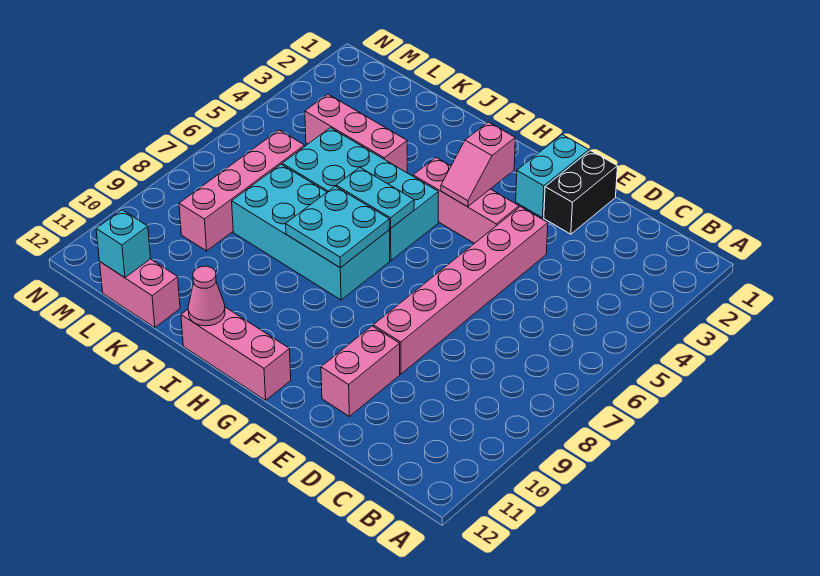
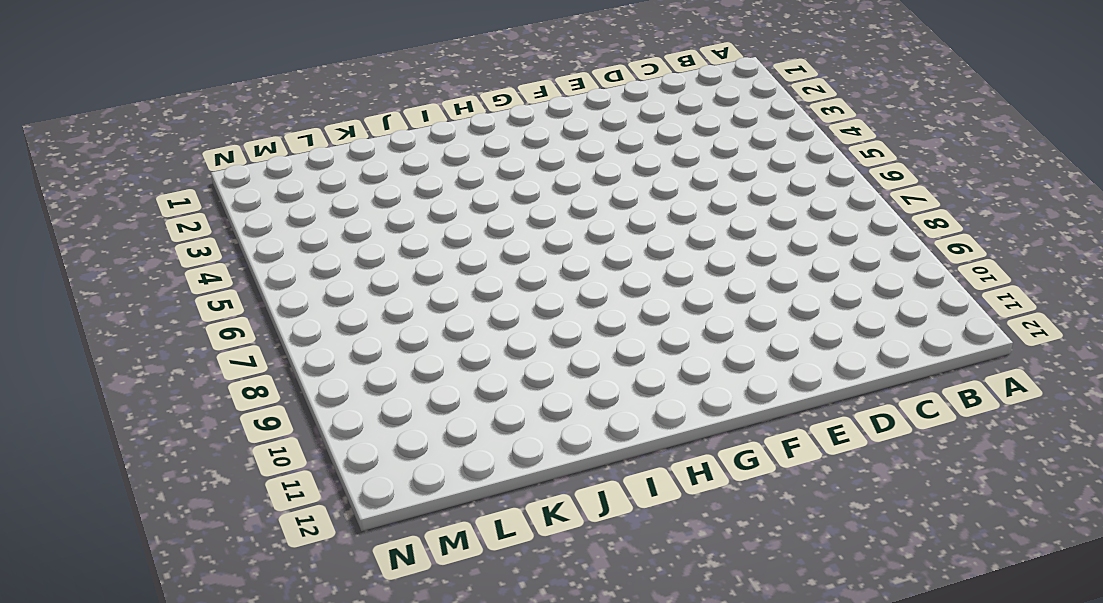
none -> black brick E1:E2 level 1
none -> pink brick E4:E9 level 1
none -> pink brick E10:E11 level 1

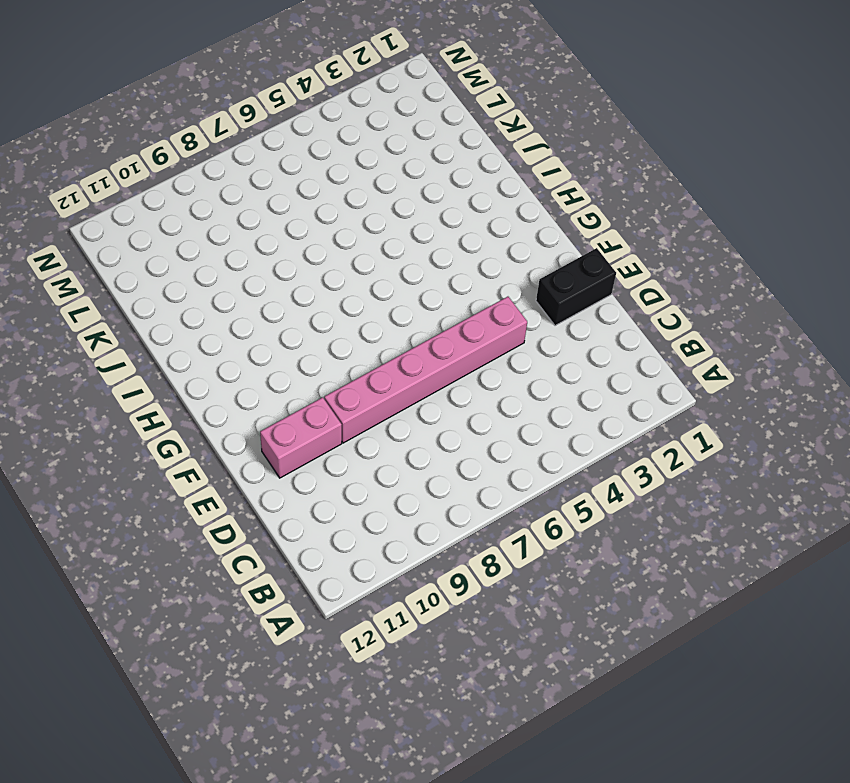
none -> cyan brick F1:F2 level 1
none -> pink brick F4:H4 level 1
none -> pink brick G12:I12 level 1

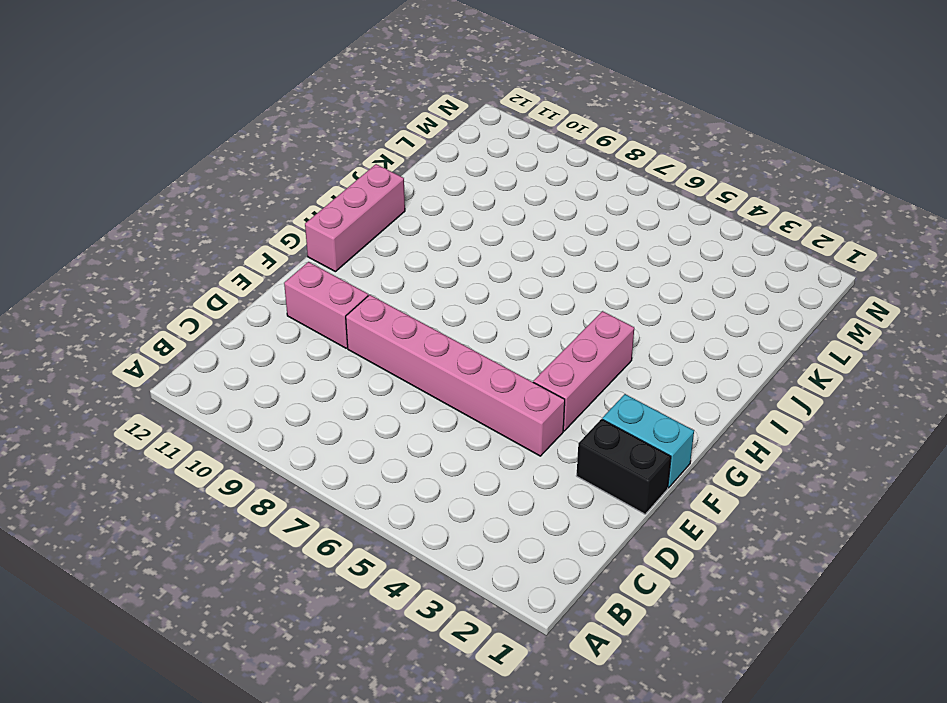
none -> cyan brick H5:K6 level 1
none -> cyan brick H7:K8 level 1
none -> pink brick J4:L4 level 1

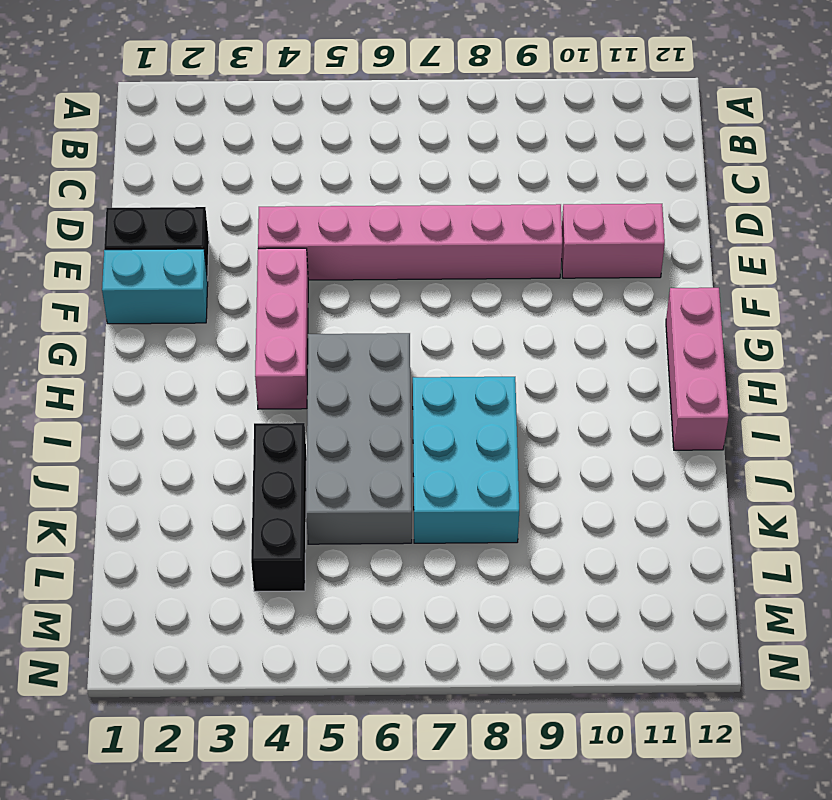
grey brick H5:K6 level 1 -> cyan brick H5:K6 level 1
cyan brick I7:K8 level 1 -> cyan brick H7:K8 level 1
black brick J4:L4 level 1 -> pink brick J4:L4 level 1
none -> pink brick K12:L12 level 1
none -> pink brick L6:L9 level 1
none -> pink slope G3:G4 level 2 top 3

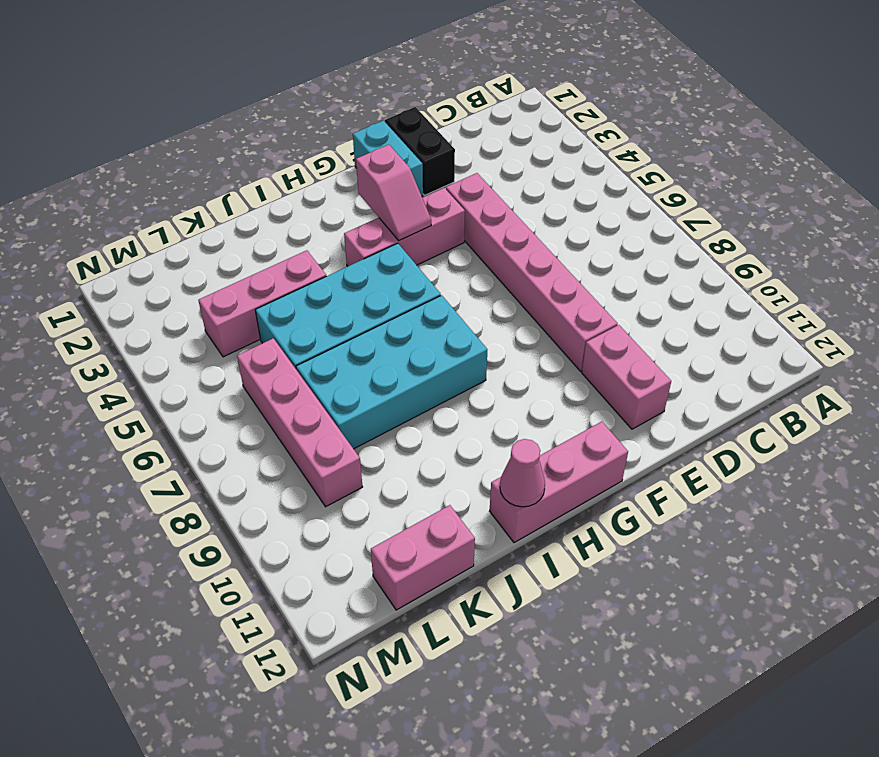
none -> cyan plate H6:I6 level 2
none -> cyan plate H7:I8 level 2
none -> cyan brick L12 level 2

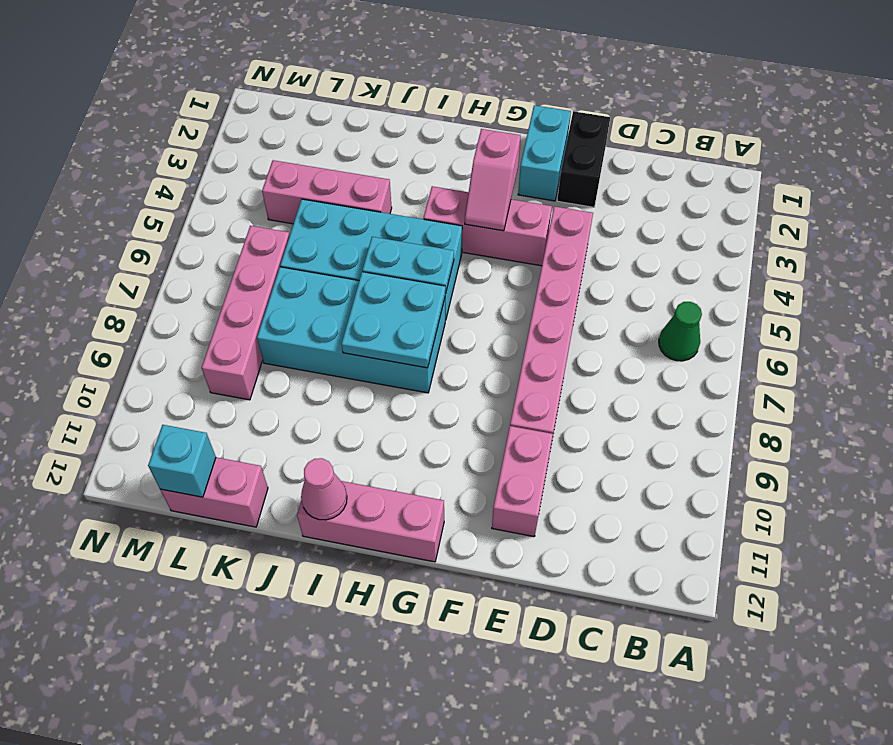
green cone B6 level 1 -> none

